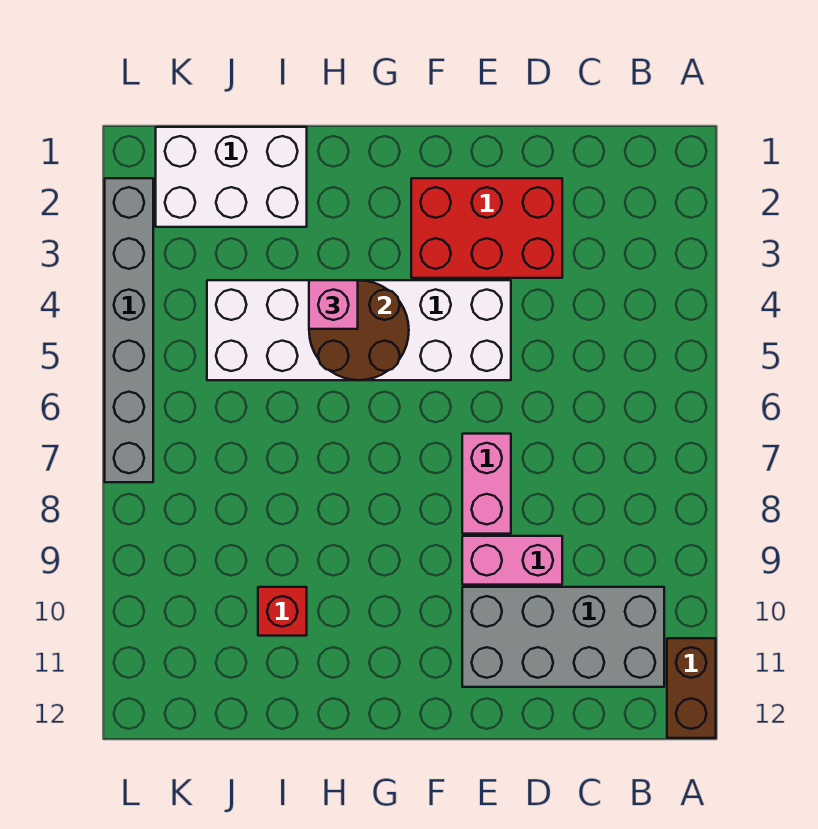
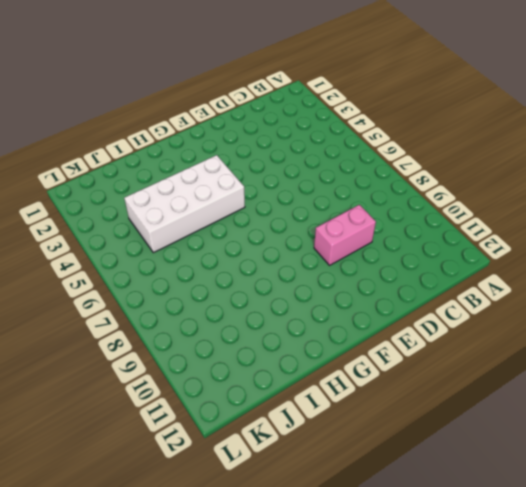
white brick G4:J5 level 1 -> white brick E4:J5 level 1
none -> brown brick A11:A12 level 1
none -> grey brick B10:E11 level 1

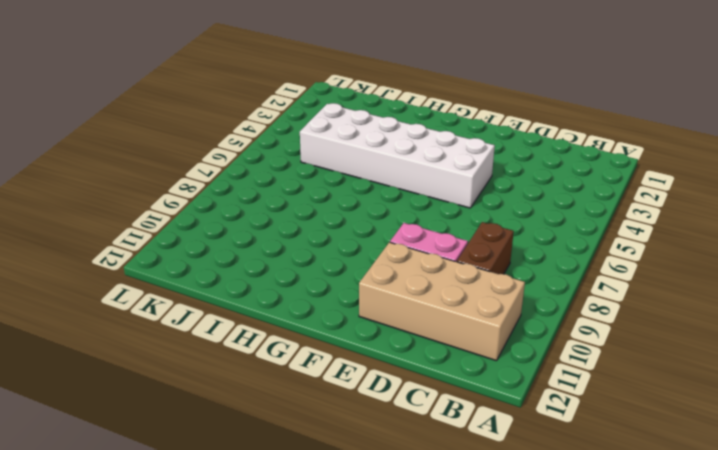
tan brick B10:E11 level 1 -> grey brick B10:E11 level 1
brown brick C8:C9 level 1 -> brown brick A11:A12 level 1
none -> red brick D2:F3 level 1
none -> pink brick E7:E8 level 1

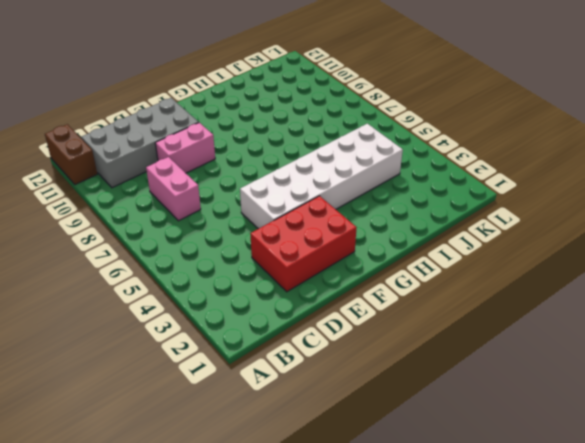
pink brick C7:C8 level 1 -> pink brick E7:E8 level 1
none -> white brick I1:K2 level 1
none -> red brick I10 level 1

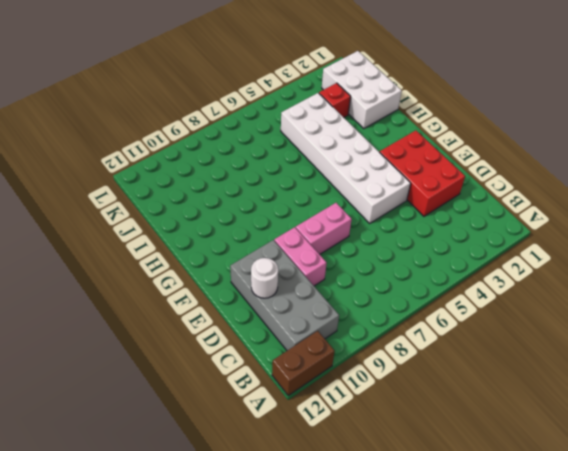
white round brick D11 level 2 -> none
red brick J3 level 1 -> red brick I10 level 1
none -> grey brick L2:L7 level 1
none -> brown round brick G4:H5 level 2

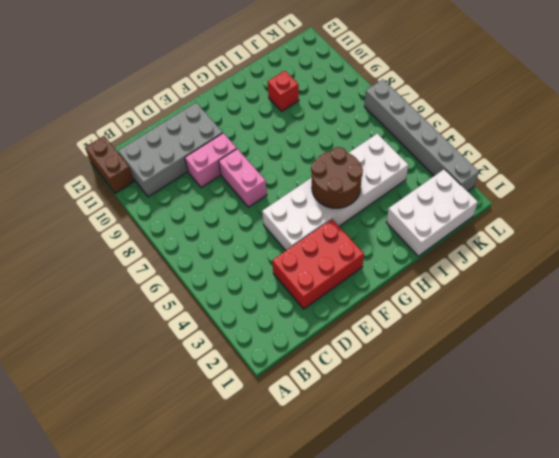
none -> pink brick H4 level 3

